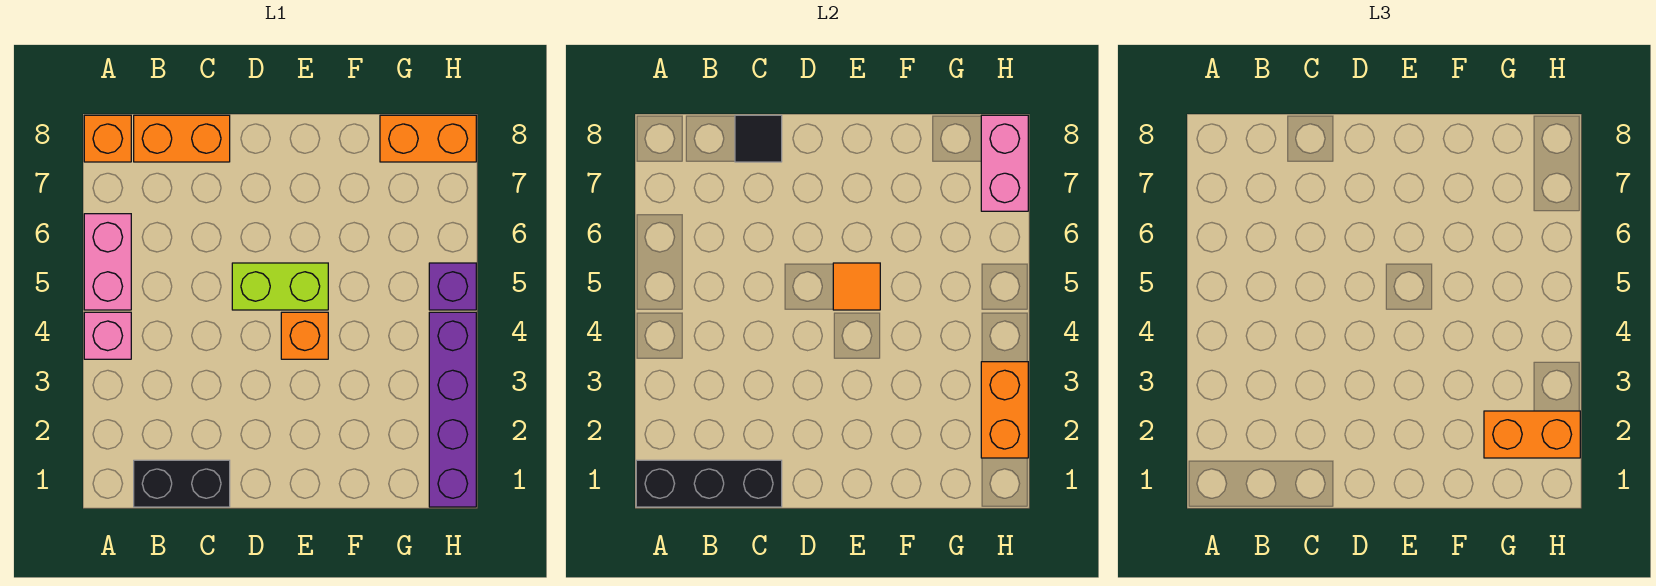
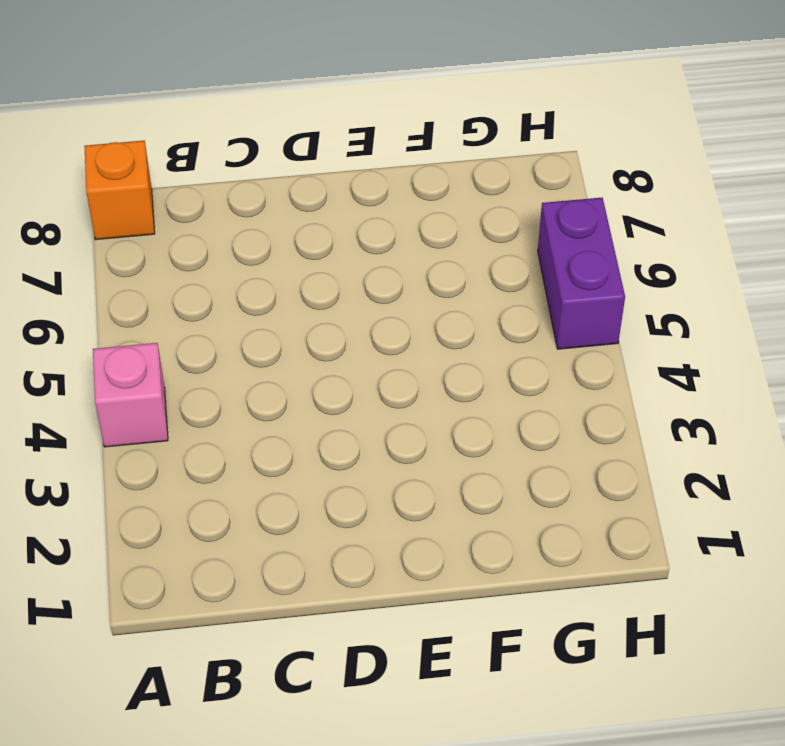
purple brick H5:H6 level 1 -> purple brick H5 level 1
none -> pink brick A5:A6 level 1
none -> black brick B1:C1 level 1
none -> orange brick B8:C8 level 1

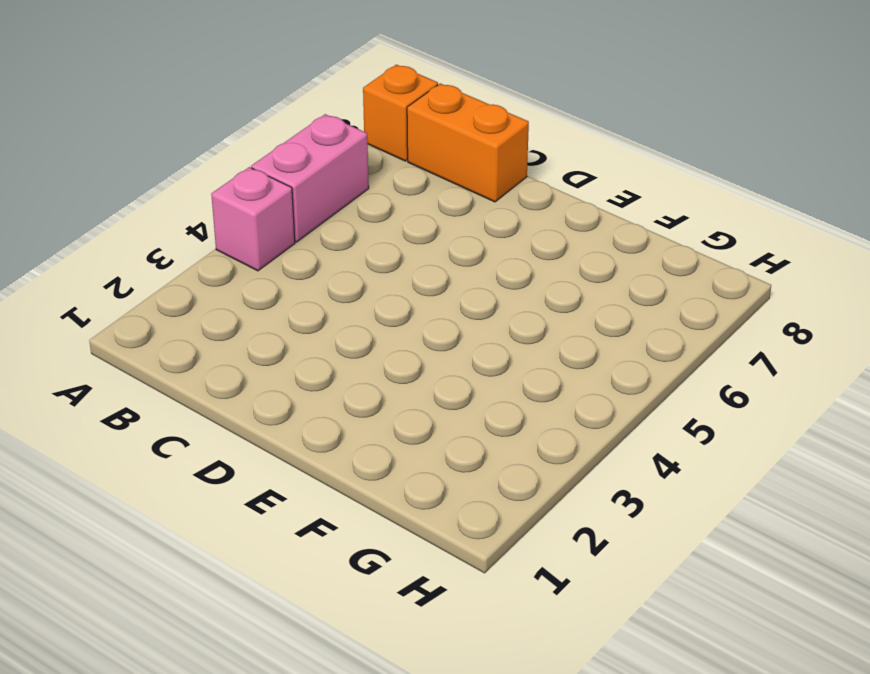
none -> black brick B1:C1 level 1
none -> lime brick D5:E5 level 1
none -> orange brick E4 level 1

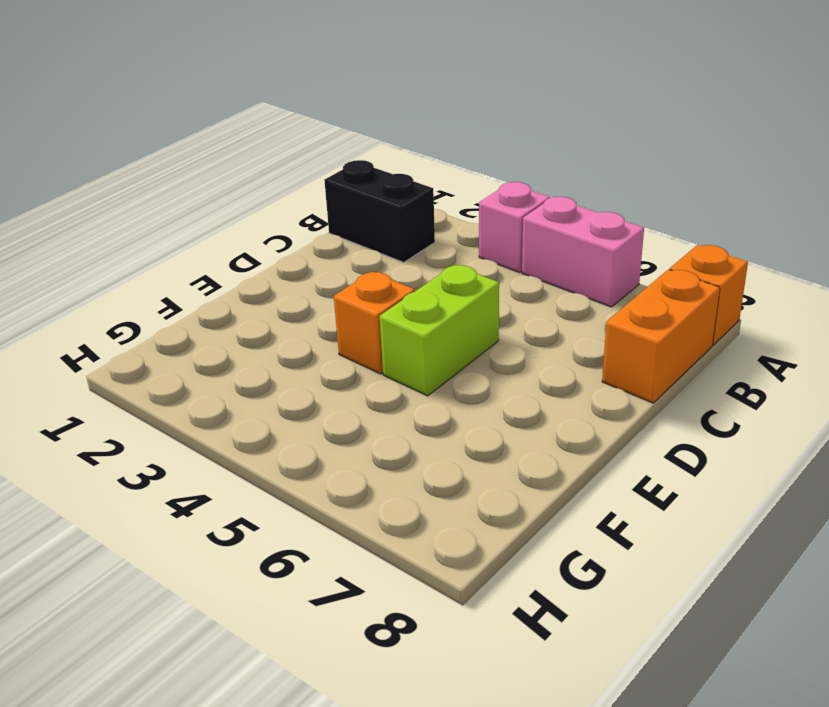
black brick B1:B2 level 1 -> black brick B1:C1 level 1
none -> orange brick G8:H8 level 1
none -> purple brick H1:H4 level 1
none -> purple brick H5 level 1

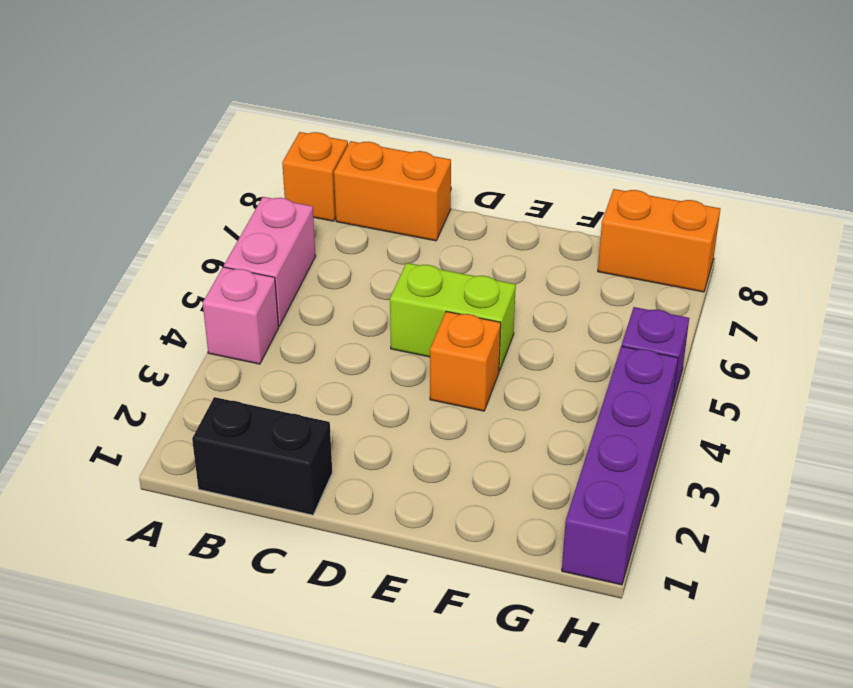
none -> black brick A1:C1 level 2
none -> black tile C8 level 2
none -> orange tile E5 level 2

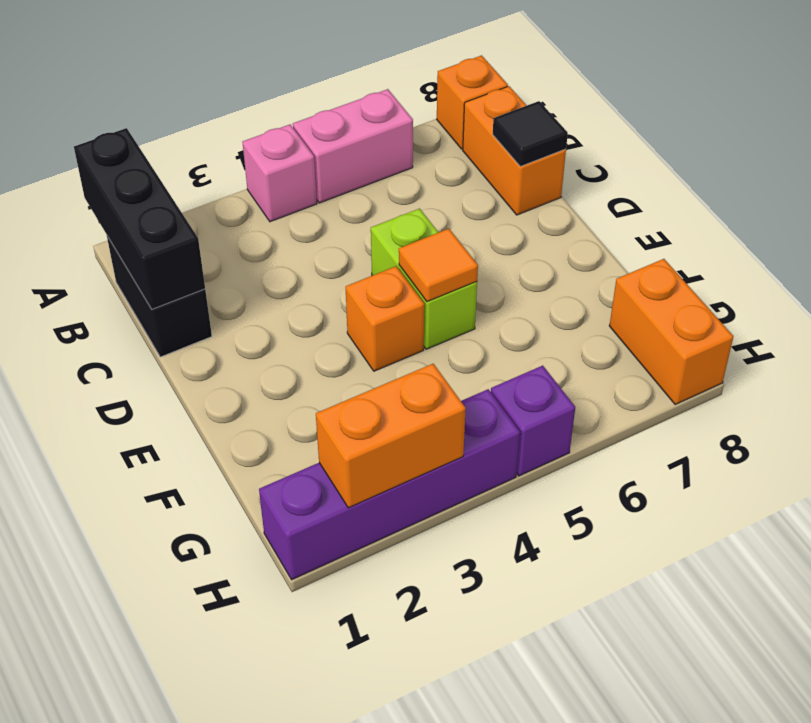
none -> pink brick H7:H8 level 2
none -> orange brick G2:H2 level 3

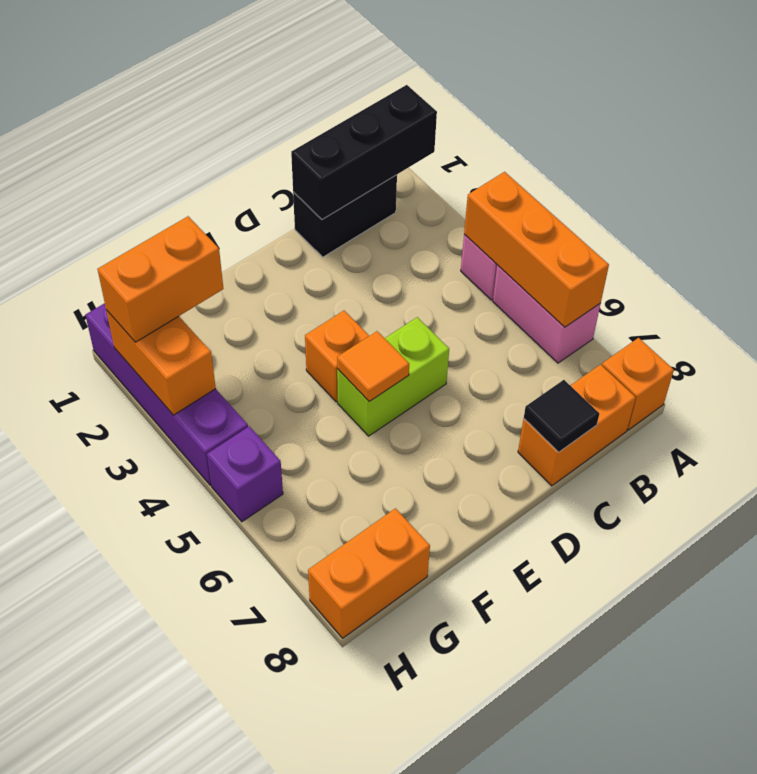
orange brick A4:A6 level 2 -> none
none -> pink brick H7:H8 level 2

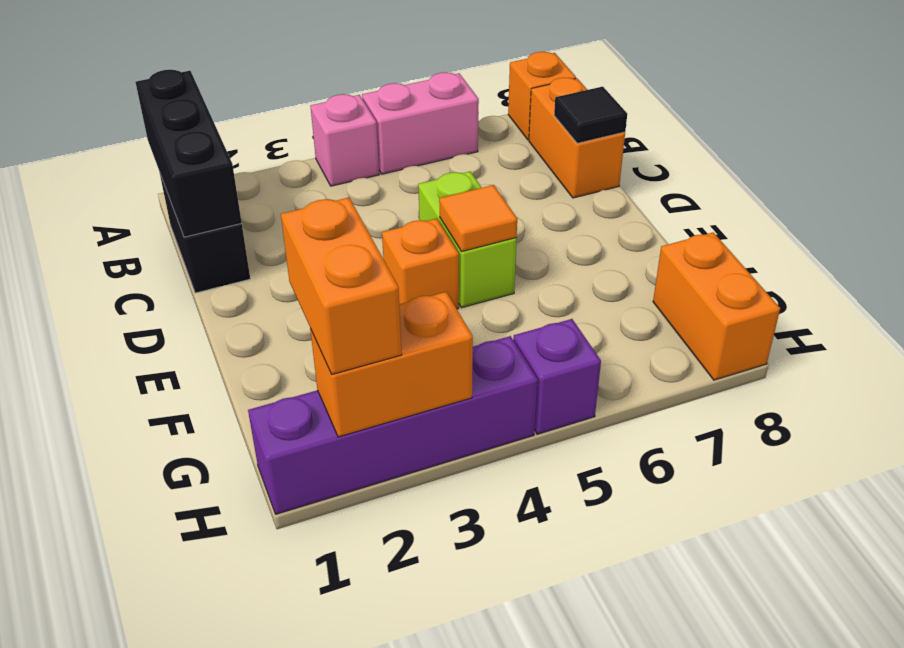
none -> pink brick H7:H8 level 2

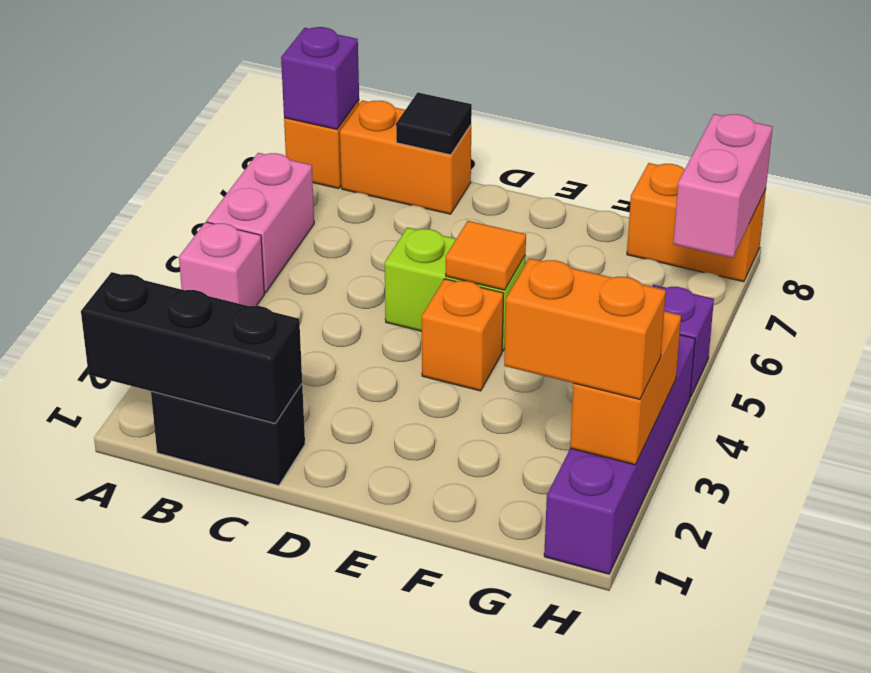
purple brick A8 level 2 -> none

